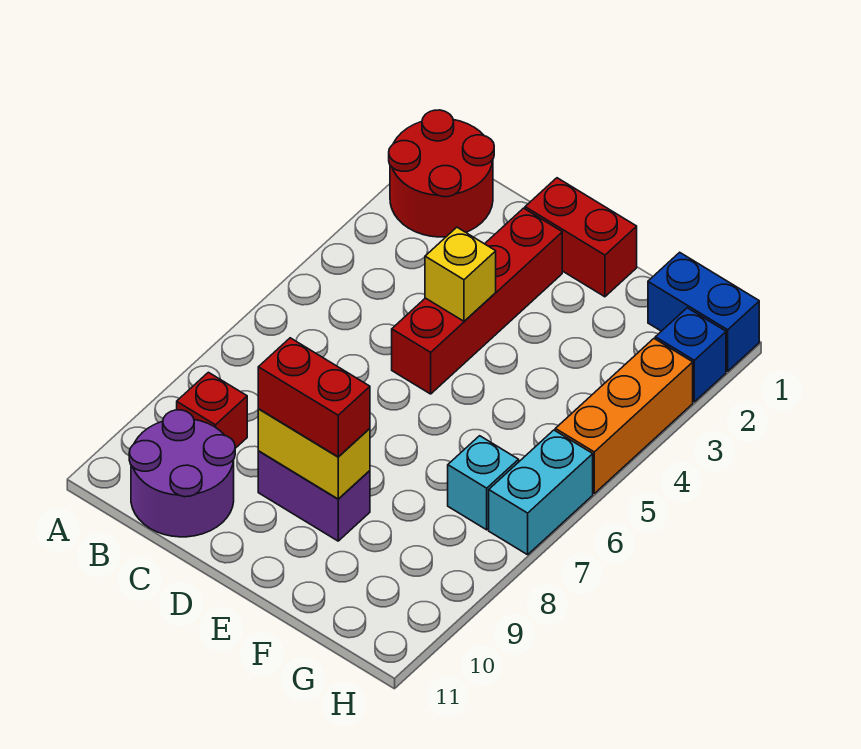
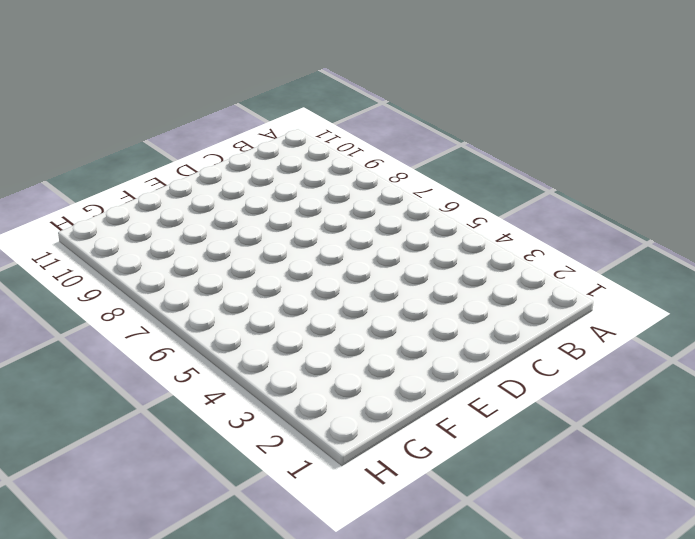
none -> red round brick A1:B2 level 1
none -> red brick B9 level 1
none -> purple round brick B10:C11 level 1

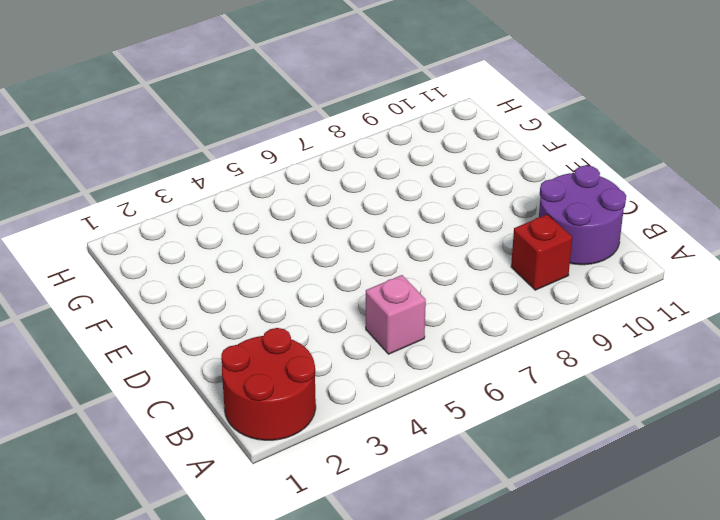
pink brick B5 level 1 -> none
none -> red brick D1:E1 level 1
none -> red brick D2:D5 level 1
none -> purple brick D9:E9 level 1

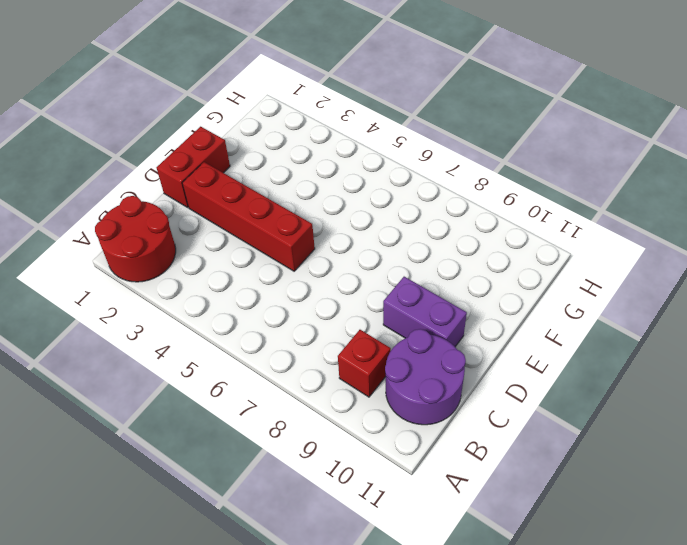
purple brick D9:D10 level 1 -> purple brick D9:E9 level 1
none -> blue brick G1:H1 level 1
none -> cyan brick G7 level 1
none -> blue brick H2 level 1

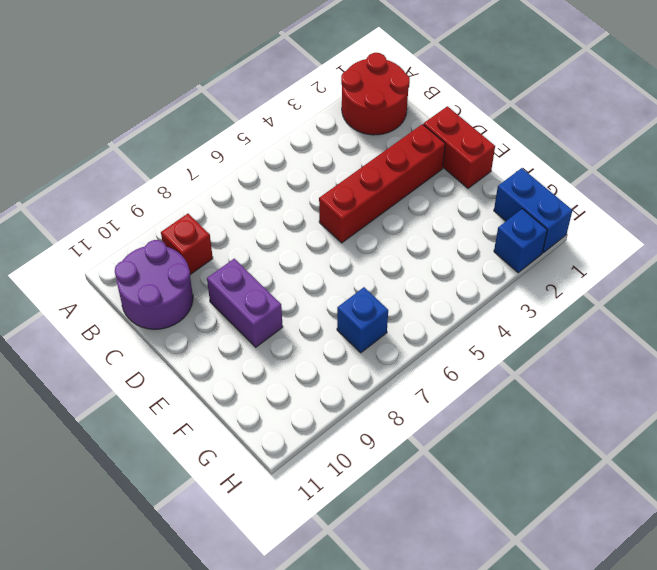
blue brick G7 level 1 -> cyan brick G7 level 1
none -> orange brick H3:H5 level 1
none -> cyan brick H6:H7 level 1
none -> yellow brick D4 level 2

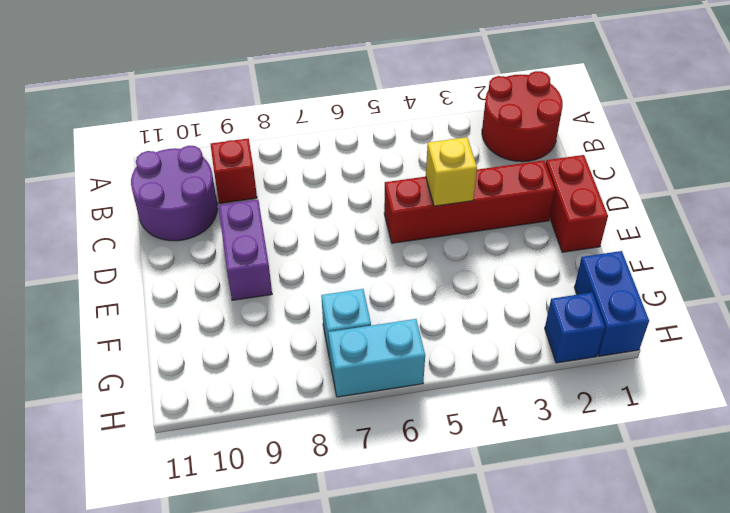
none -> orange brick H3:H5 level 1
none -> yellow brick D9:E9 level 2
none -> red brick D9:E9 level 3

